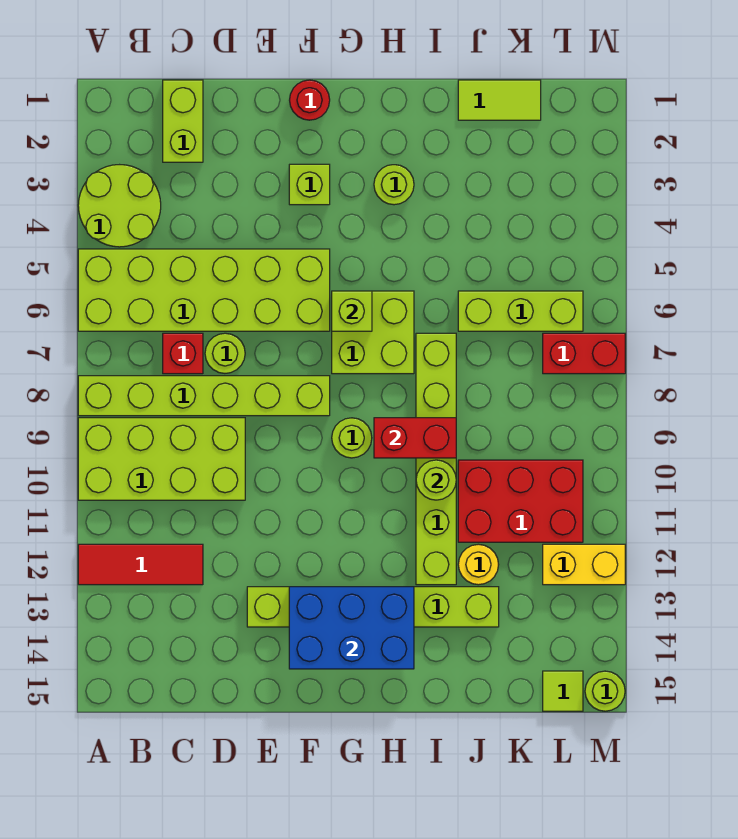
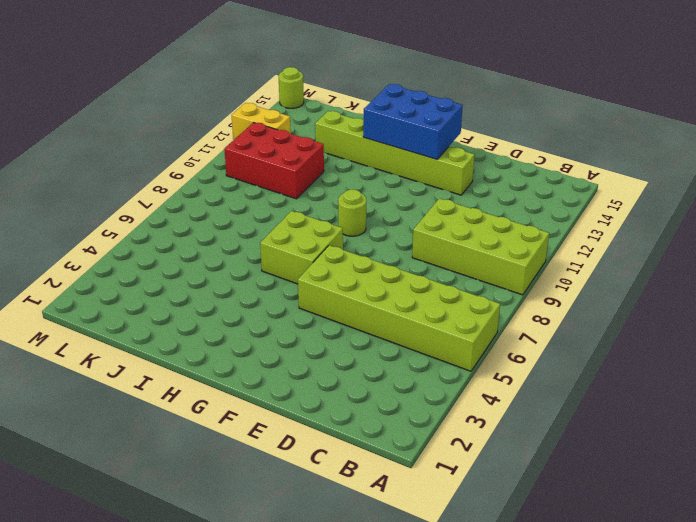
none -> lime round brick A3:B4 level 1
none -> lime brick A8:F8 level 1
none -> red tile A12:C12 level 1

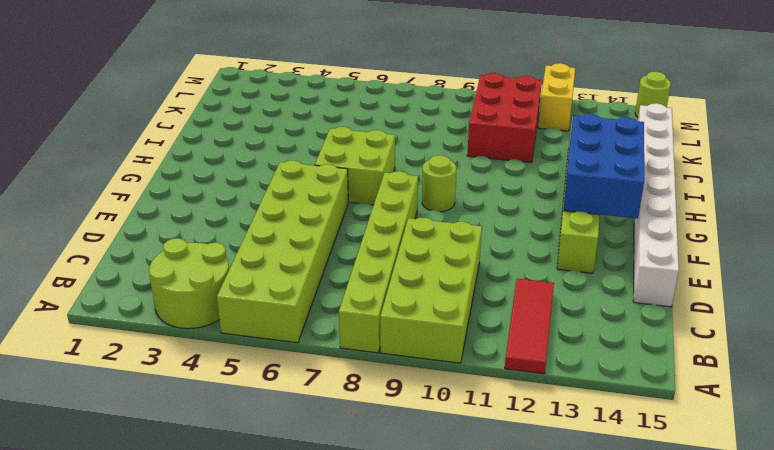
white brick D15:K15 level 1 -> none
none -> lime brick C1:C2 level 1
none -> red brick C7 level 1
none -> lime round brick D7 level 1

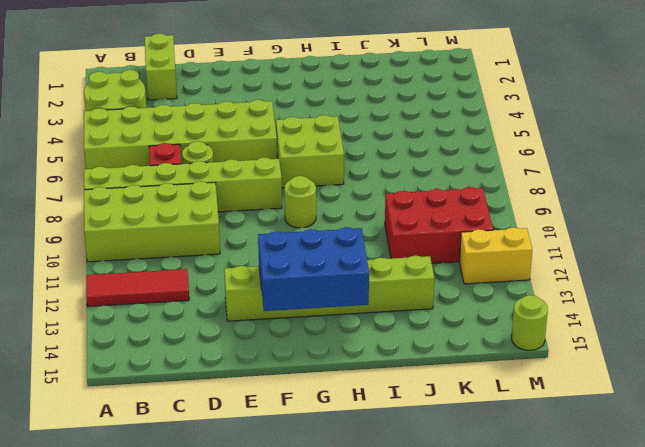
none -> red round brick F1 level 1
none -> lime brick F3 level 1
none -> lime round brick H3 level 1

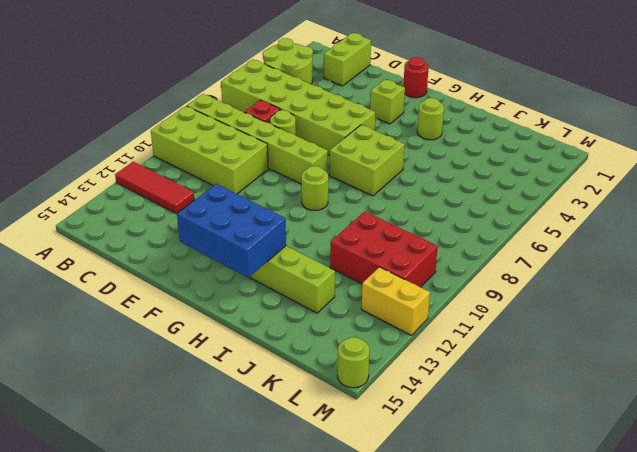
none -> lime brick I7:I12 level 1
none -> lime tile J1:K1 level 1
none -> lime brick J6:L6 level 1

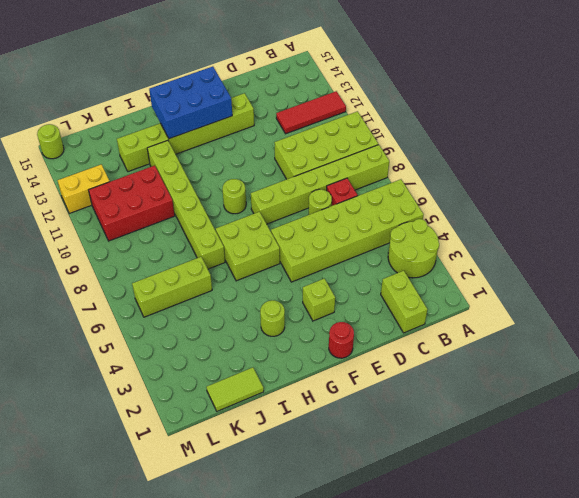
none -> yellow round brick J12 level 1
none -> red brick L7:M7 level 1
none -> lime tile L15 level 1

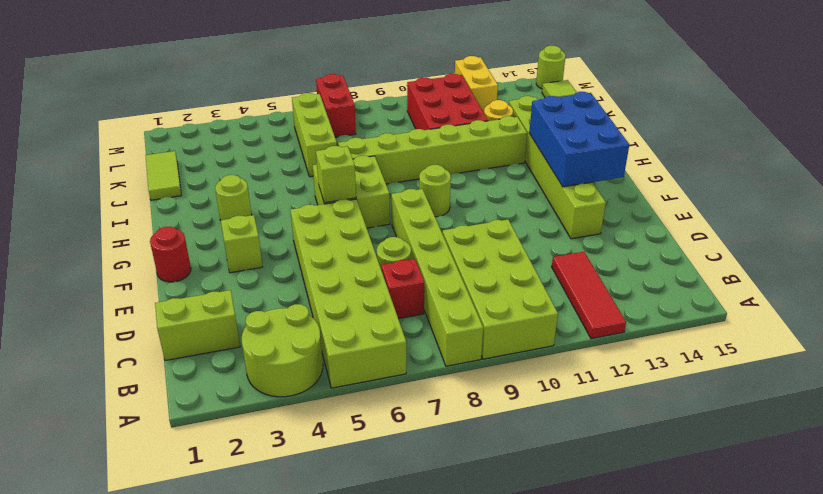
none -> red brick H9:I9 level 2
none -> lime round brick I10 level 2

